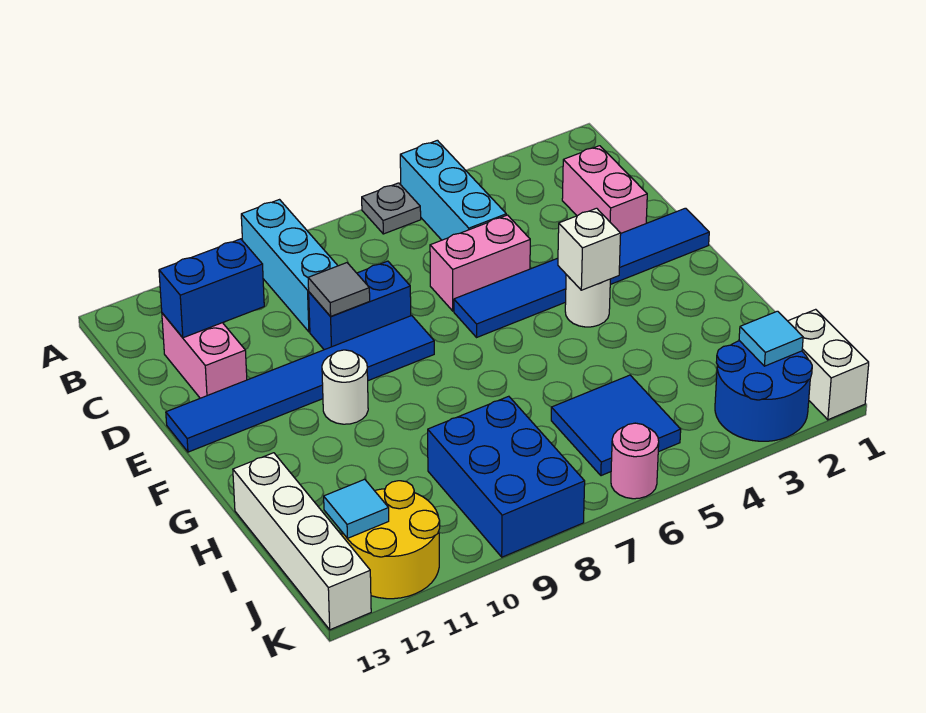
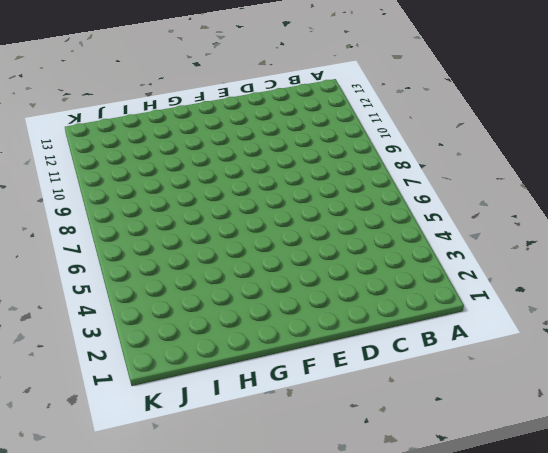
none -> cyan brick A5:C5 level 1
none -> grey plate A6 level 1
none -> cyan brick A9:C9 level 1

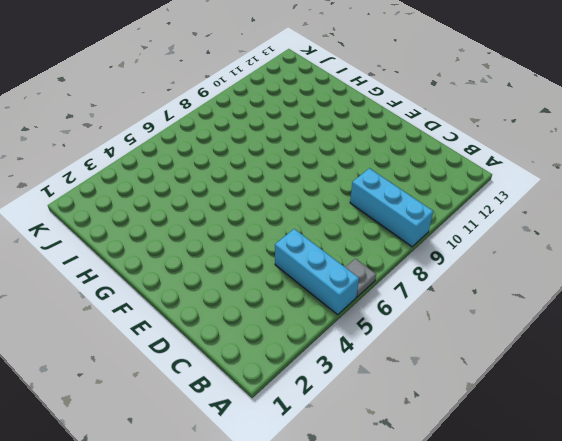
none -> pink brick C2:D2 level 1
none -> pink brick C12:D12 level 1
none -> pink brick D5:D6 level 1

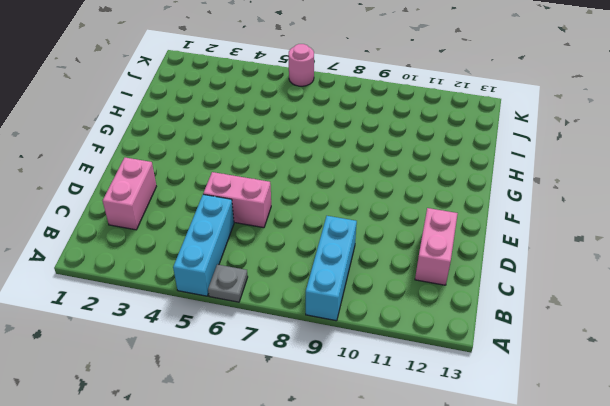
none -> blue brick D8:D9 level 1
none -> blue tile E1:E6 level 1
none -> blue tile E8:E13 level 1

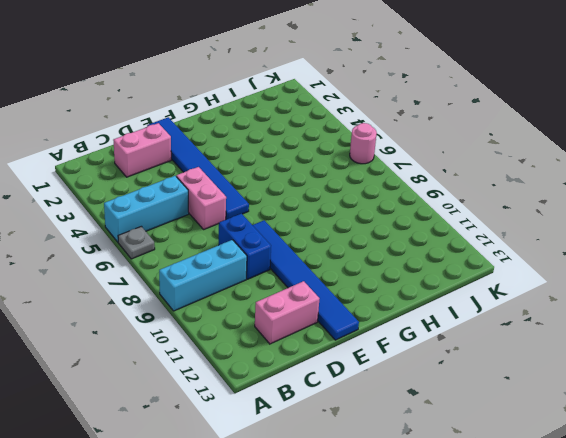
none -> white round brick F4 level 1
none -> white round brick F10 level 1
none -> white brick H13:K13 level 1

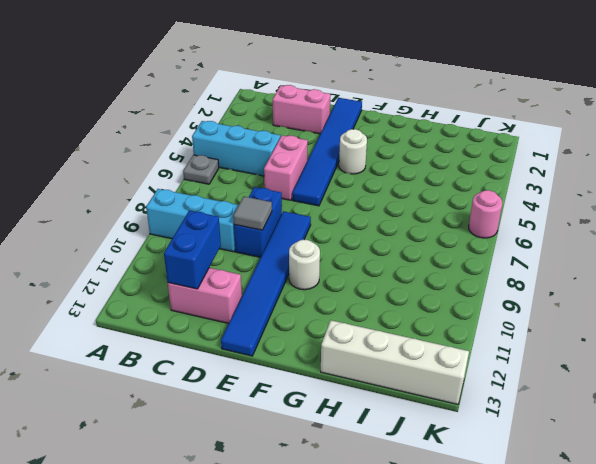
none -> blue tile I5:J6 level 1
none -> blue brick I8:K9 level 1
none -> white brick J1:K1 level 1

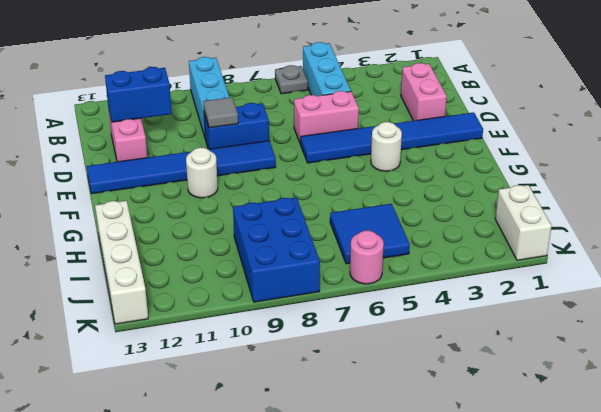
none -> blue round brick J2:K3 level 1
none -> yellow round brick J11:K12 level 1
none -> white brick F4 level 2

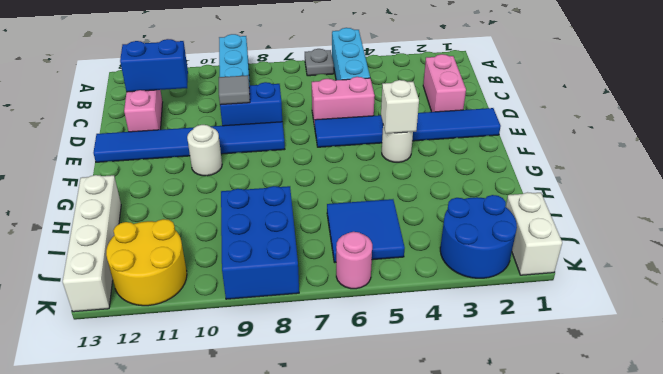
none -> cyan tile J2 level 2
none -> cyan tile J12 level 2

